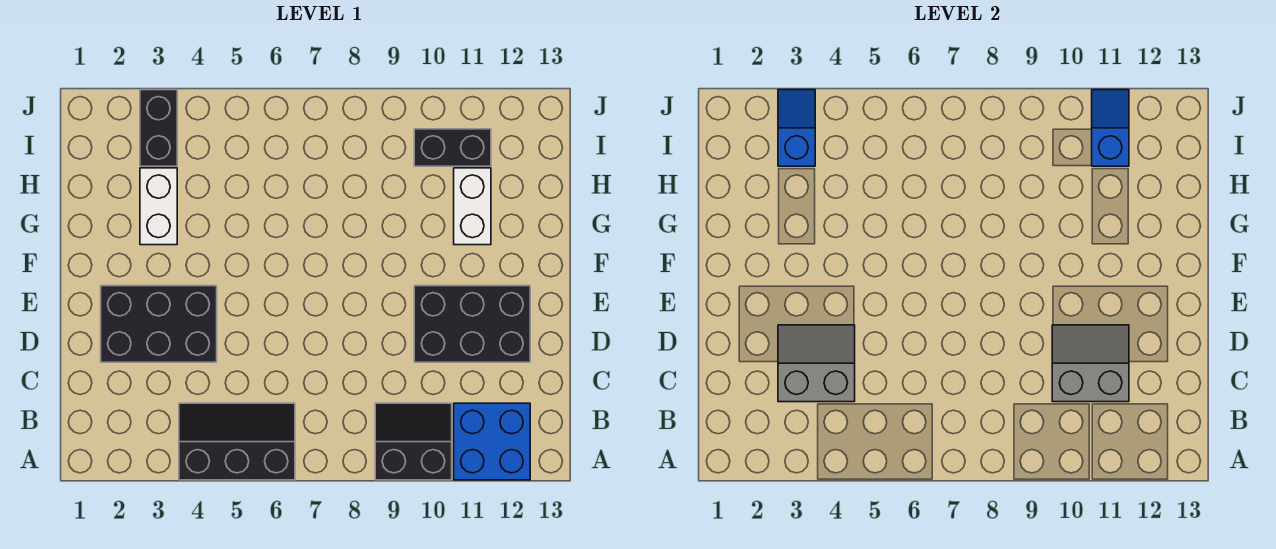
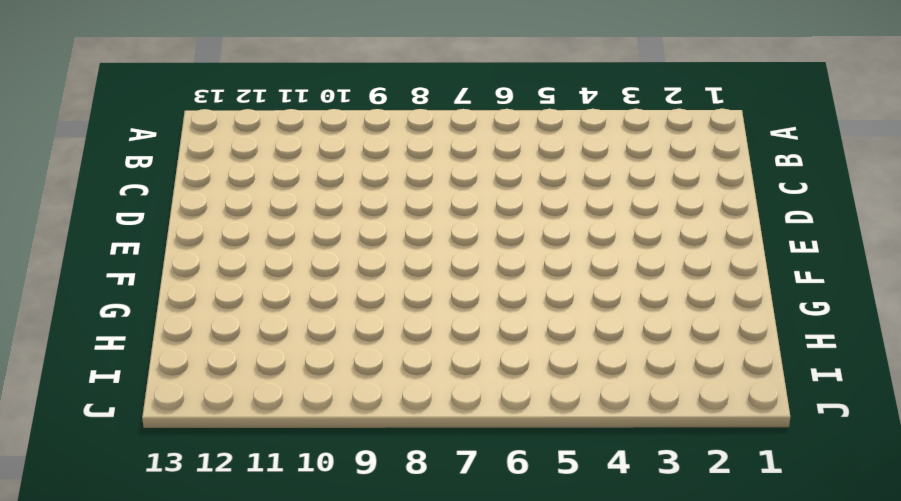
none -> black slope A4:B6 level 1 top A
none -> black slope A9:B10 level 1 top A
none -> blue brick A11:B12 level 1

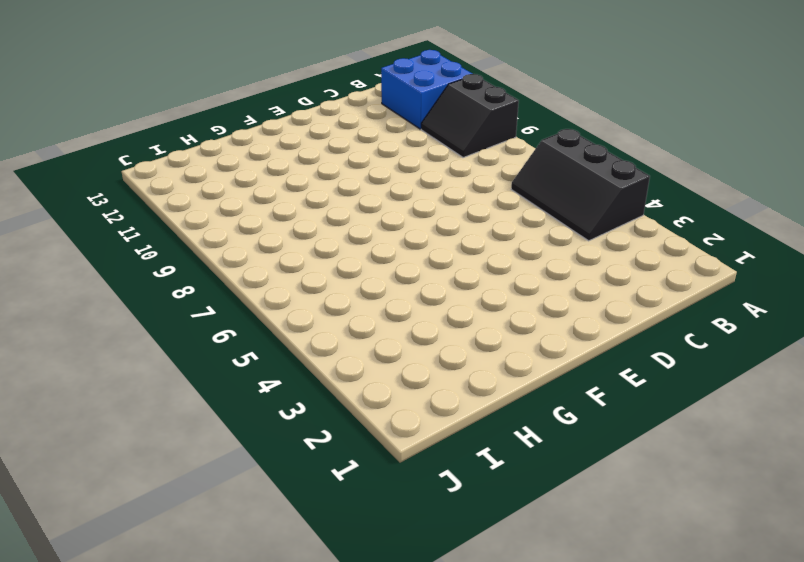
none -> black brick D2:E4 level 1
none -> black brick D10:E12 level 1
none -> white brick G3:H3 level 1

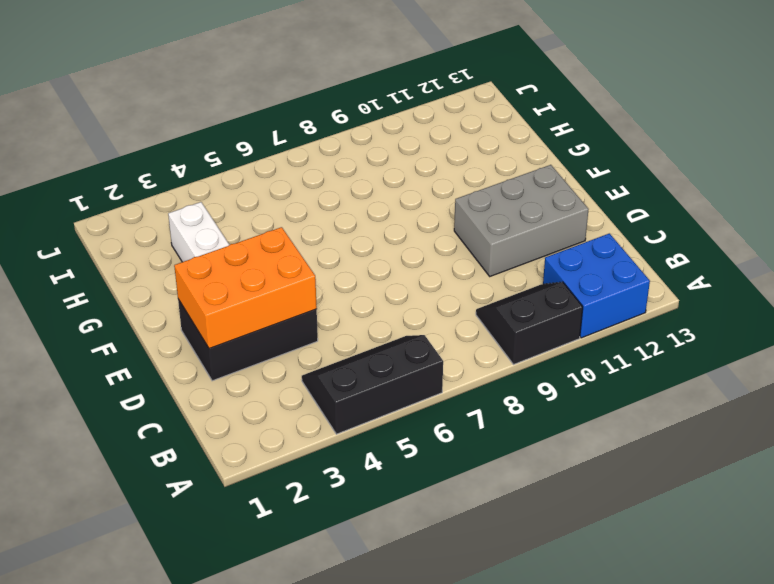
orange brick D2:E4 level 2 -> grey slope C3:D4 level 2 top C
grey brick D10:E12 level 1 -> black brick D10:E12 level 1
none -> white brick G11:H11 level 1
none -> black brick I3:J3 level 1
none -> black brick I10:I11 level 1

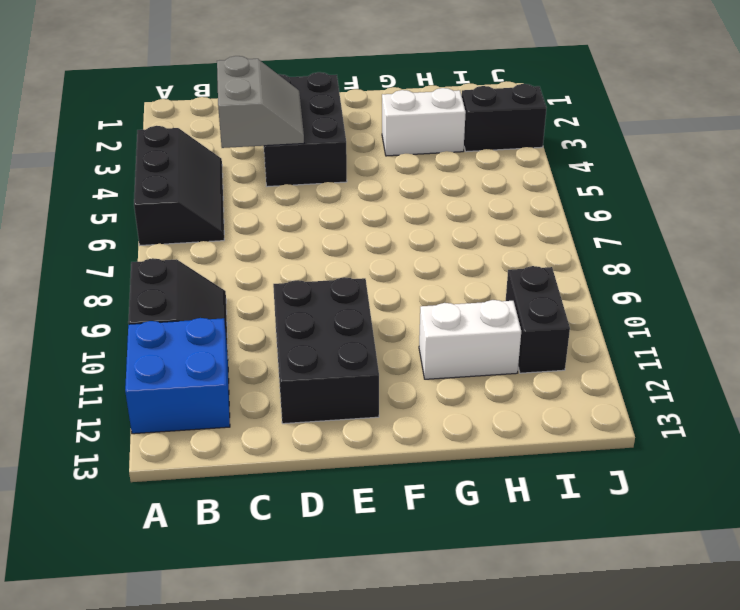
none -> grey slope C10:D11 level 2 top C
none -> blue slope I3:J3 level 2 top I
none -> blue slope I11:J11 level 2 top I

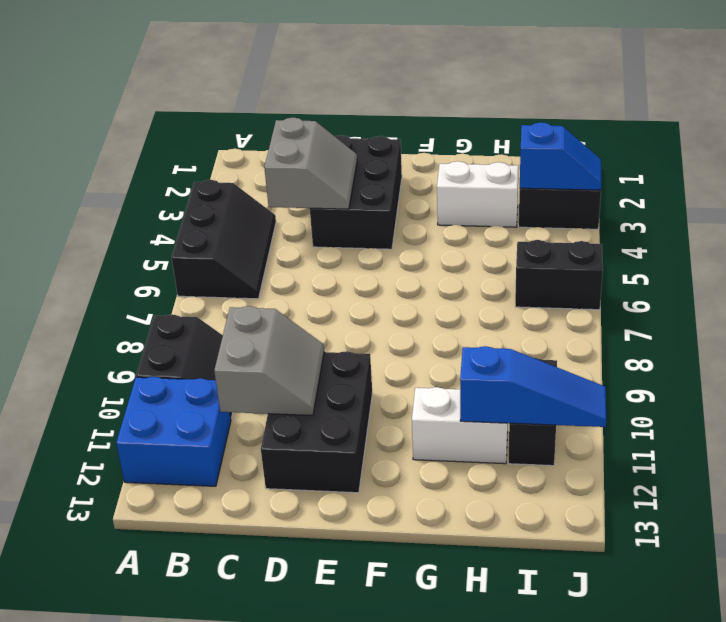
blue slope H11:J11 level 2 top H -> blue slope I11:J11 level 2 top I
black brick I6:J6 level 1 -> none

